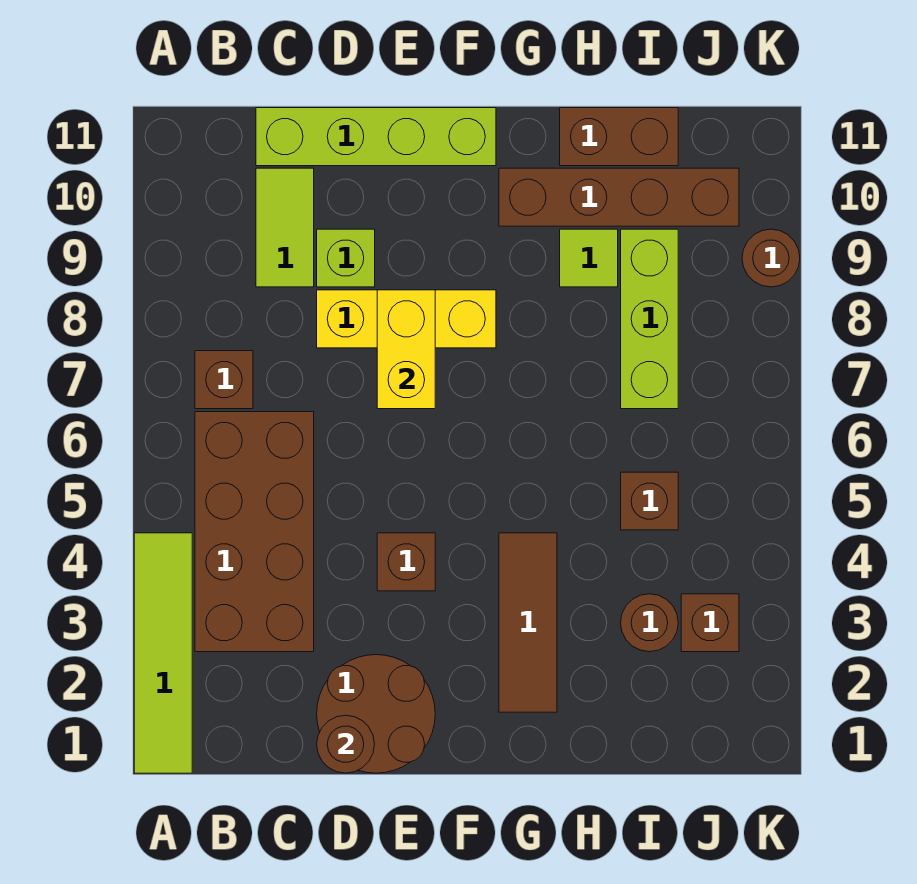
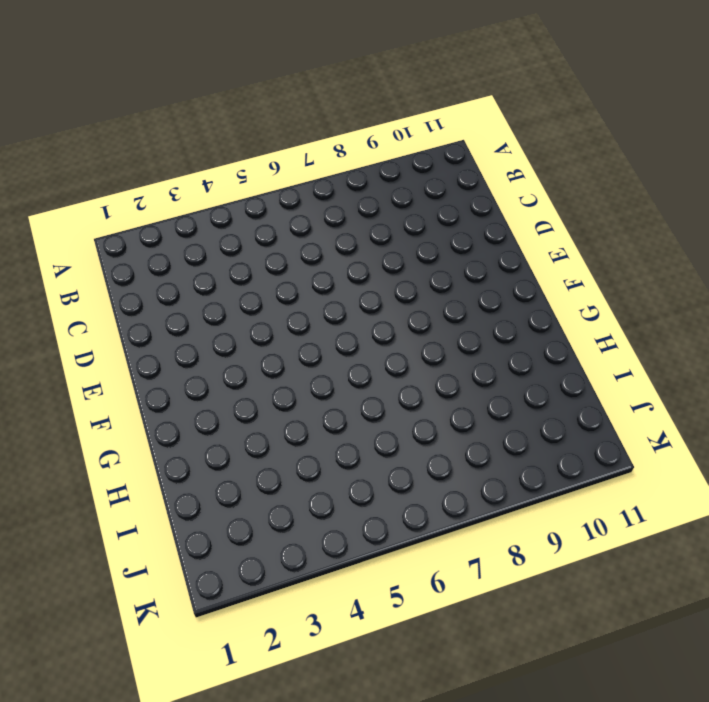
none -> lime tile A1:A4 level 1
none -> brown brick B3:C6 level 1
none -> brown brick B7 level 1

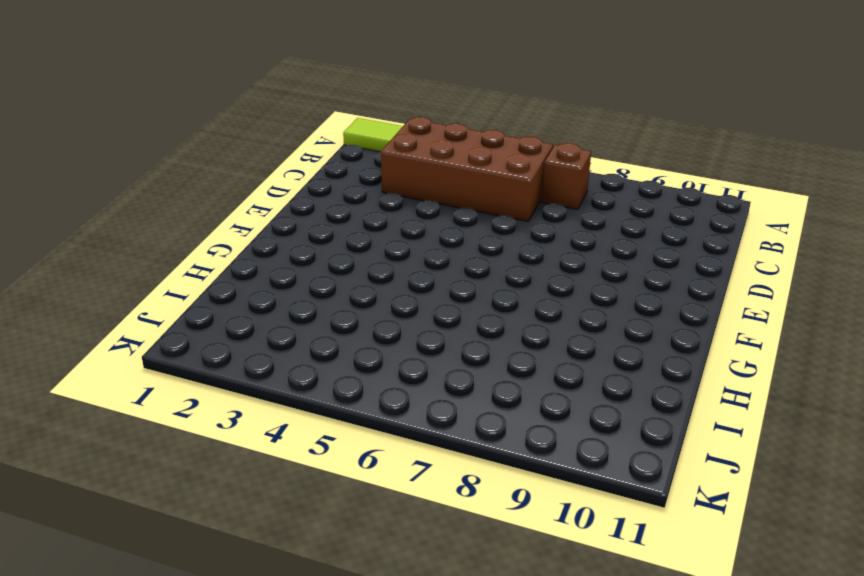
none -> lime tile C9:C10 level 1
none -> lime brick C11:F11 level 1
none -> brown round brick D1:E2 level 1

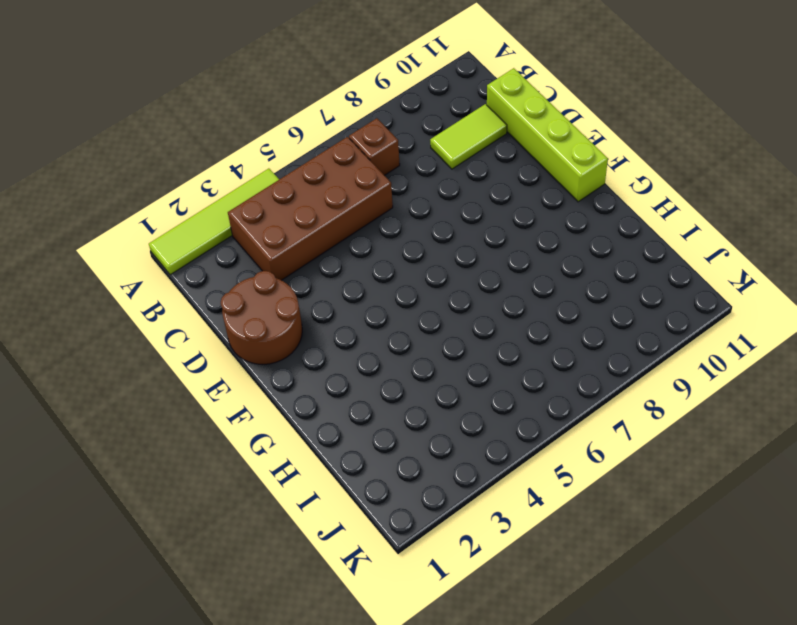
none -> yellow brick D8:F8 level 1
none -> lime brick D9 level 1
none -> brown brick E4 level 1

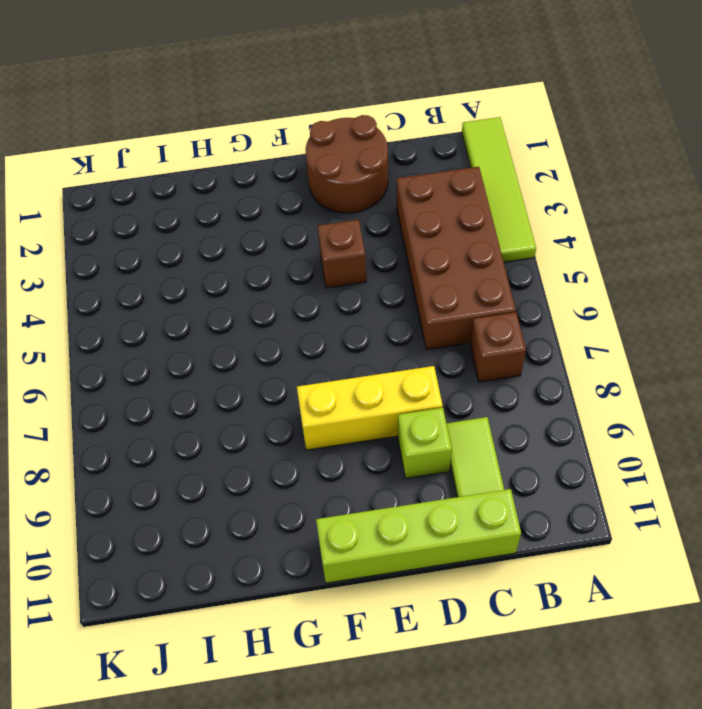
none -> brown tile G2:G4 level 1
none -> brown brick G10:J10 level 1
none -> lime tile H9 level 1

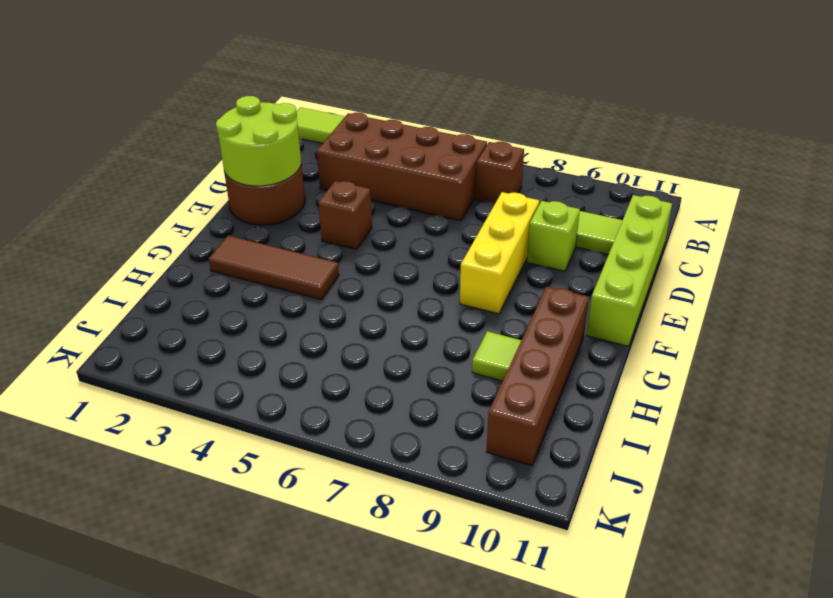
lime round brick D1:E2 level 2 -> brown round brick D1 level 2
none -> brown brick H11:I11 level 1
none -> brown round brick I3 level 1
none -> brown brick I5 level 1

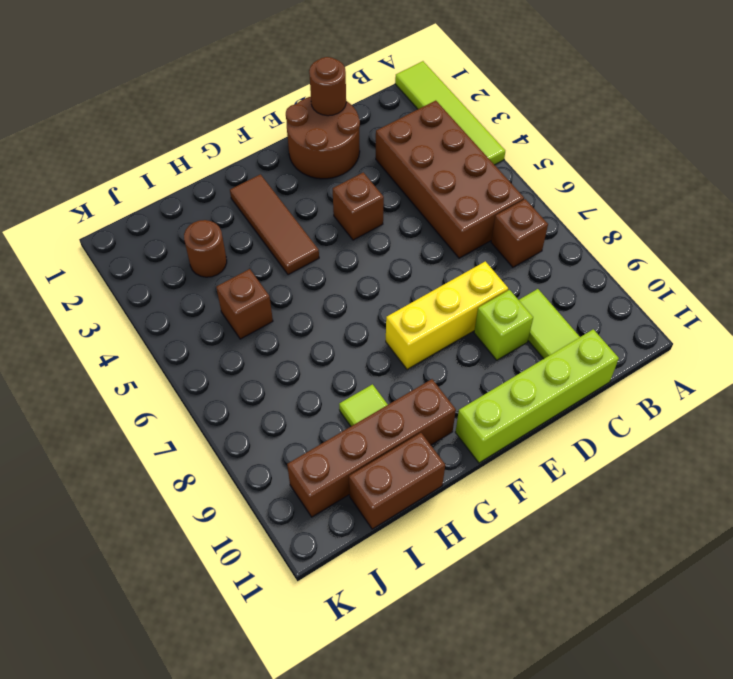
none -> lime brick I7:I9 level 1
none -> brown brick J3 level 1
none -> brown round brick K9 level 1

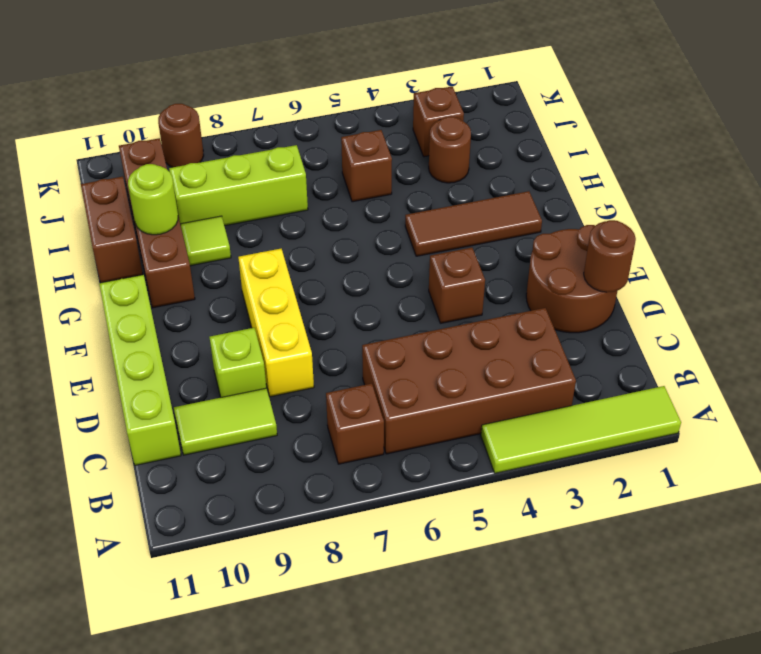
lime round brick H10 level 2 -> none
none -> yellow brick E7:E8 level 2

